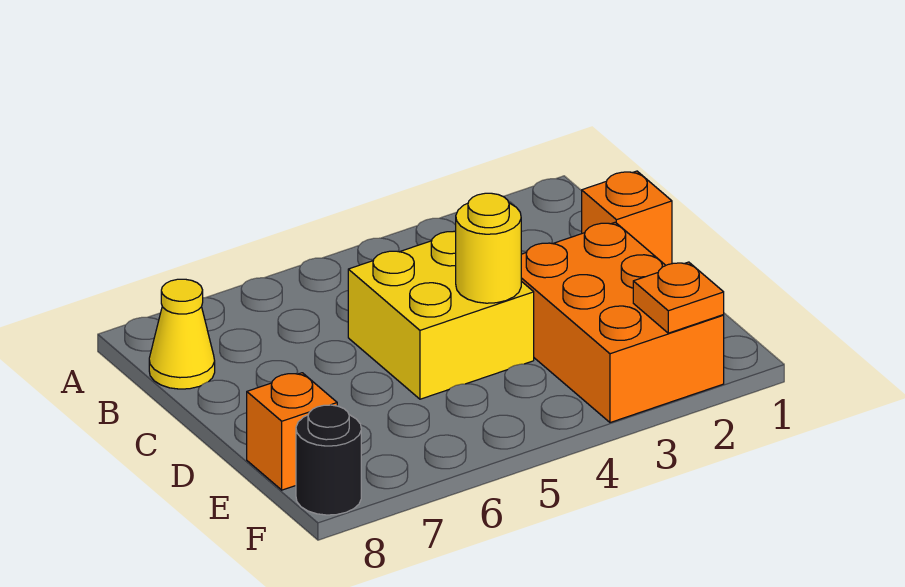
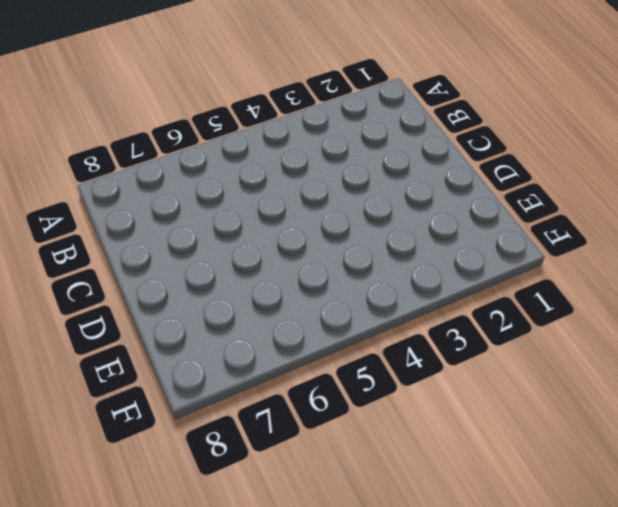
none -> yellow cone B8 level 1
none -> orange brick C1 level 1

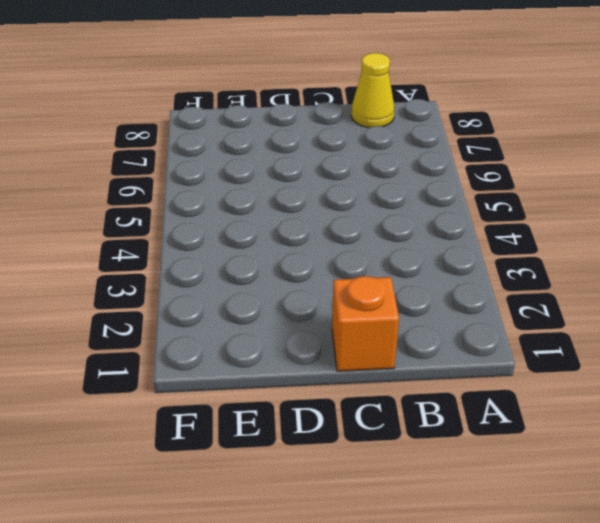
none -> yellow brick C4:D5 level 1
none -> orange brick D2:F3 level 1

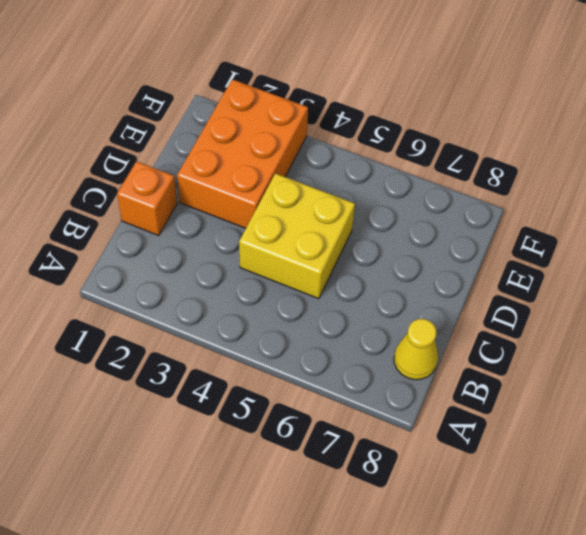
none -> orange brick E8 level 1
none -> black round brick F8 level 1

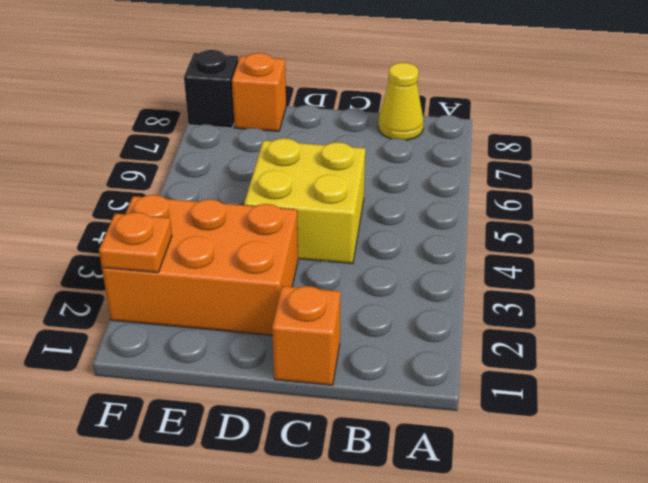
black brick F8 level 1 -> black round brick F8 level 1
none -> yellow round brick D4 level 2

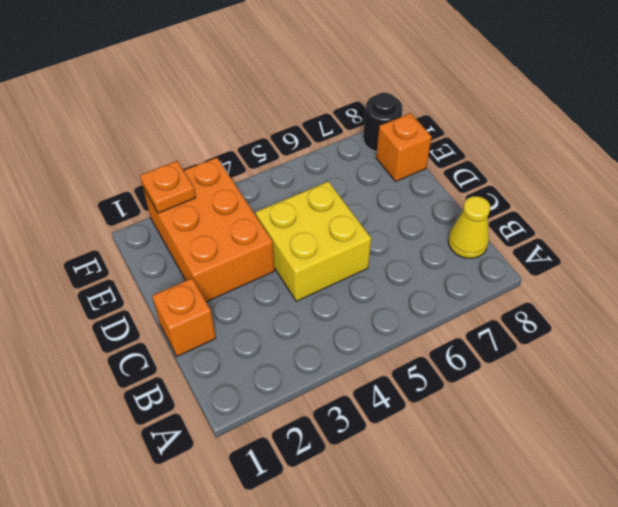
none -> yellow round brick D4 level 2

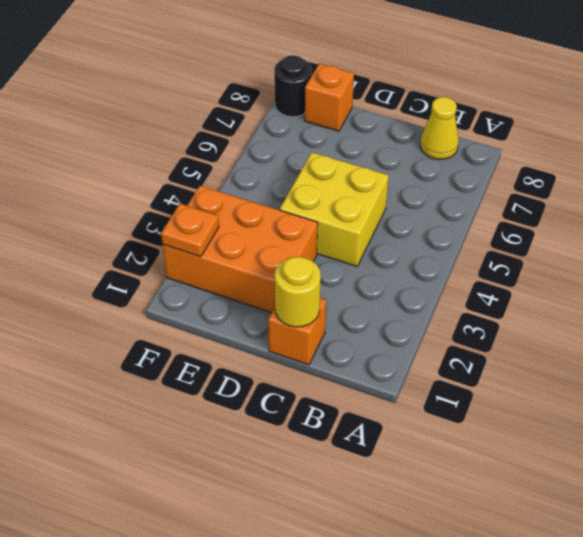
yellow round brick C1 level 2 -> yellow round brick D4 level 2

